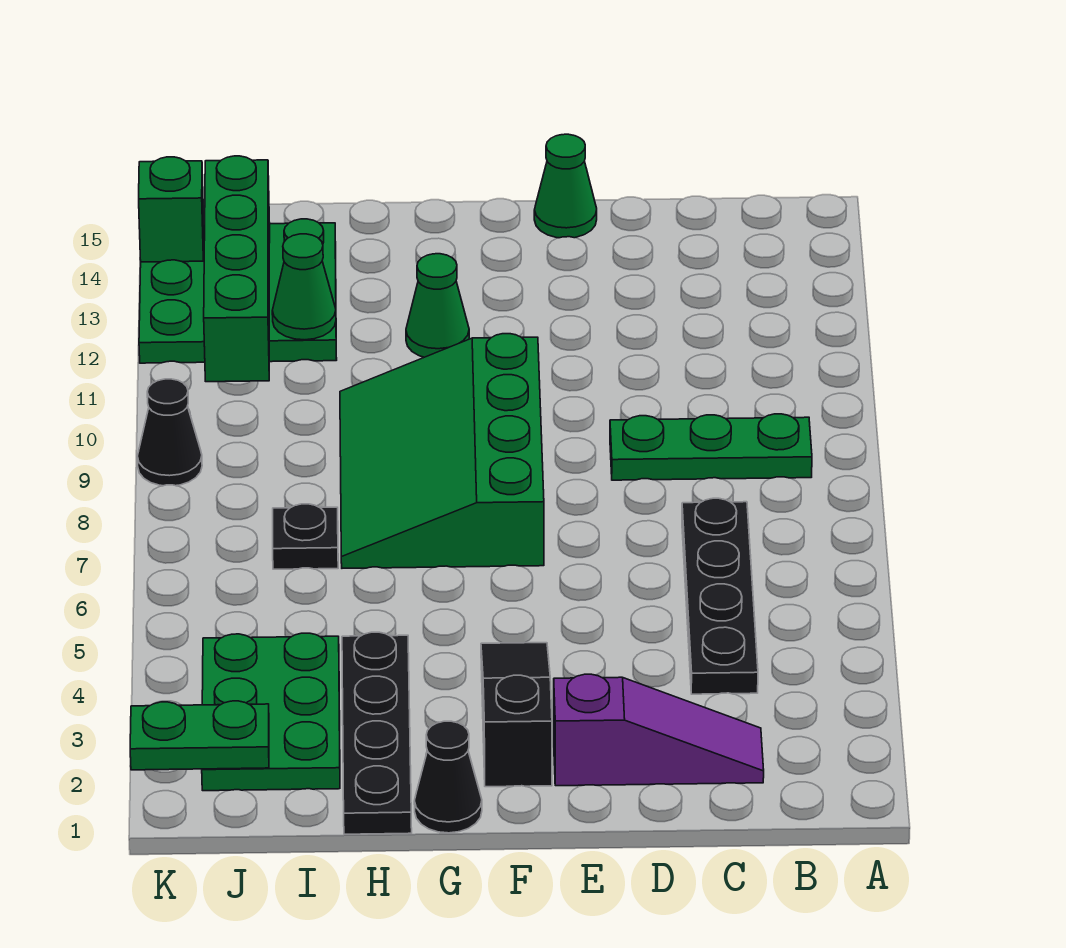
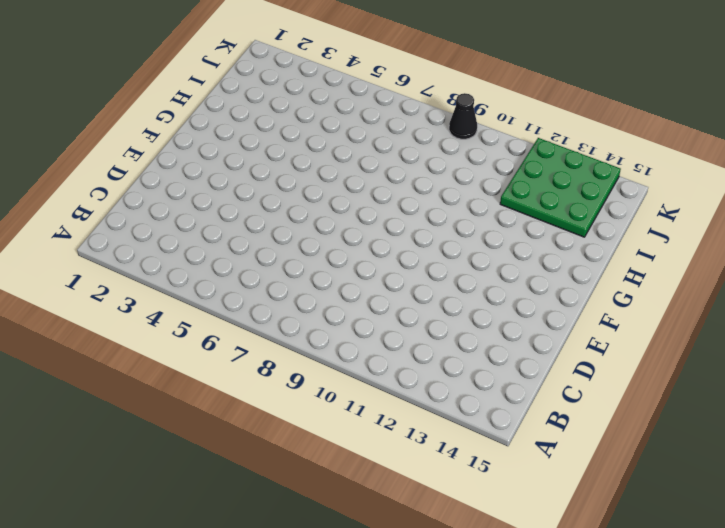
none -> green plate B9:D9 level 1
none -> purple slope C2:E2 level 1 top E
none -> black plate C4:C7 level 1

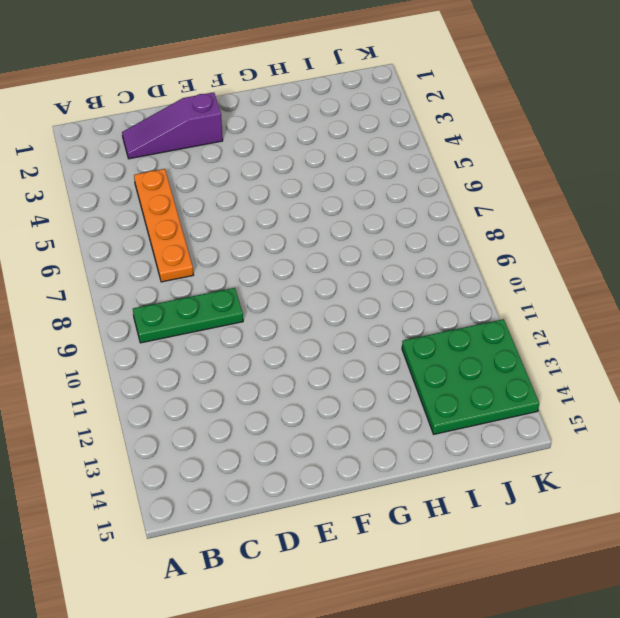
orange plate C4:C7 level 1 -> black plate C4:C7 level 1
none -> green cone E15 level 1
none -> black slope F2:F4 level 1 top 2
none -> green slope F7:H10 level 1 top F

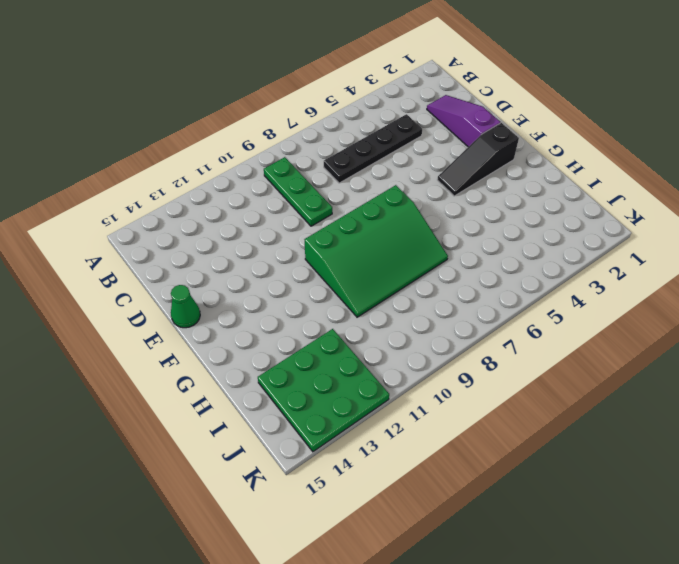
none -> black cone G1 level 1
none -> green cone G12 level 1
none -> black plate H1:H4 level 1

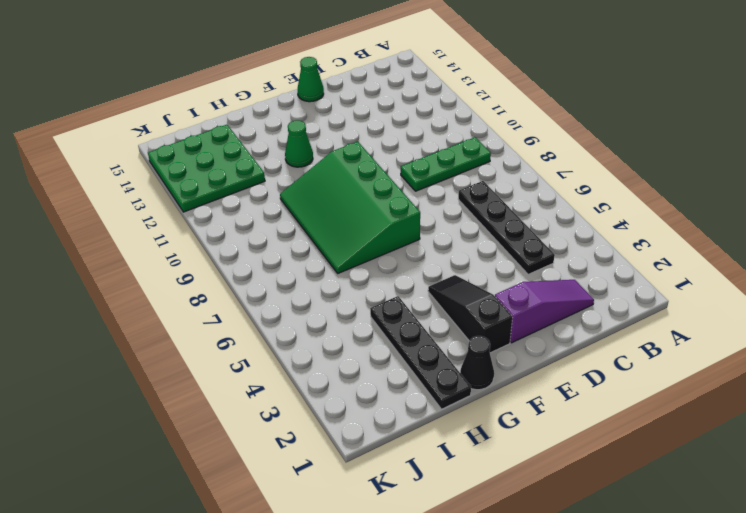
none -> green plate I2:J4 level 1
none -> black plate I7 level 1
none -> black cone K9 level 1

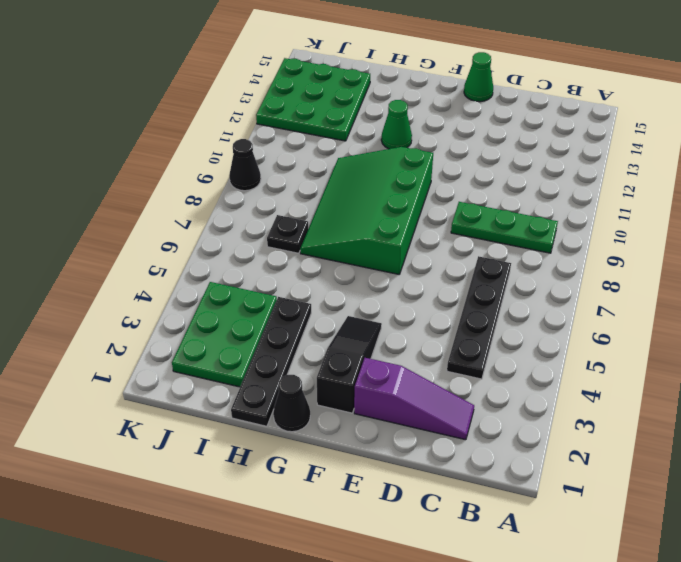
none -> green cone I12 level 2
none -> green plate J2:K2 level 2
none -> green brick J11:J14 level 2

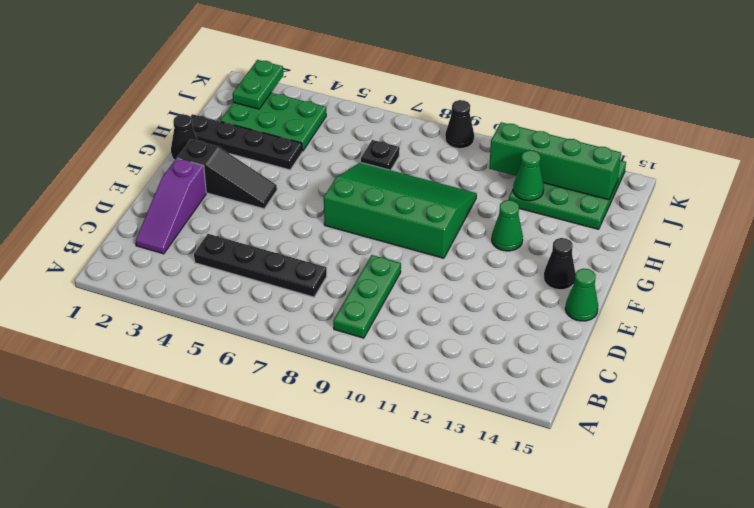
black cone F14 level 1 -> none
none -> green brick K14 level 2

